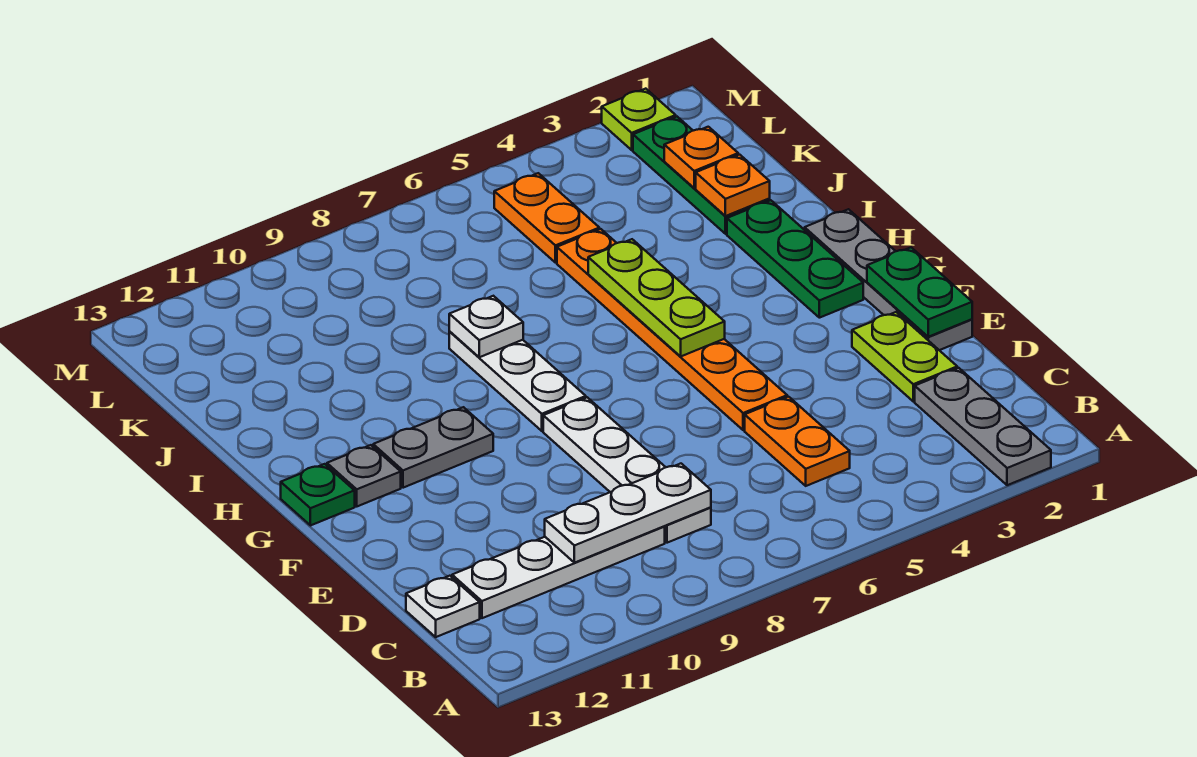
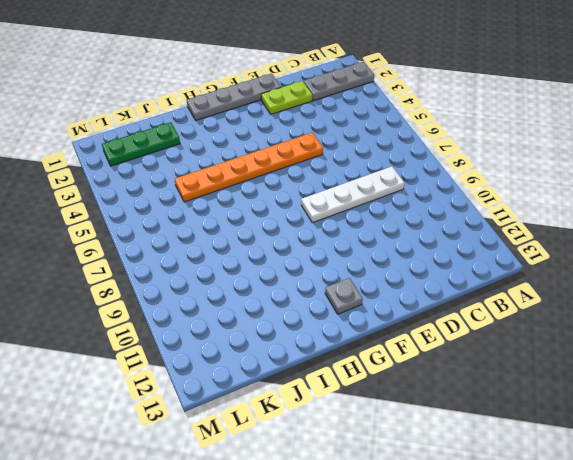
none -> orange plate C5:D5 level 1
none -> white plate C9:C12 level 1
none -> white plate C13 level 1

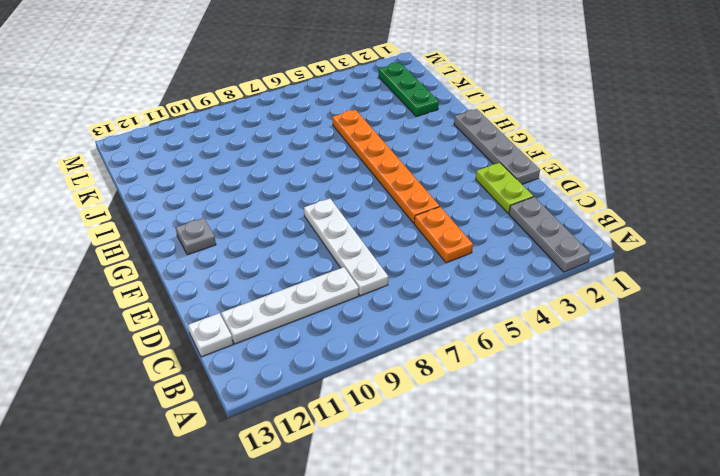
none -> green plate G2:I2 level 1
none -> white plate G8:I8 level 1
none -> grey plate G10:G11 level 1

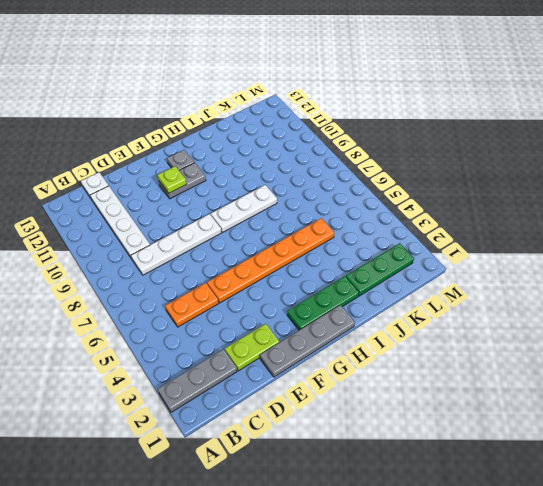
grey plate F11:G11 level 1 -> grey plate G10:G11 level 1
lime plate F11 level 2 -> lime plate M2 level 1
none -> green plate G13 level 1
none -> orange plate K5:L5 level 1
none -> white plate C8:C10 level 2

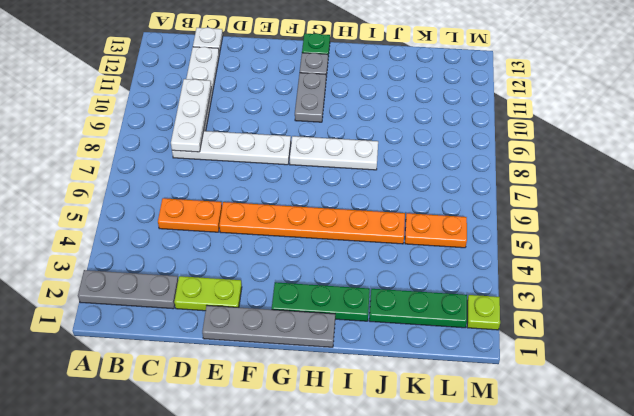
none -> green plate E1:F1 level 2
none -> lime plate G5:I5 level 2
none -> white plate I8 level 2

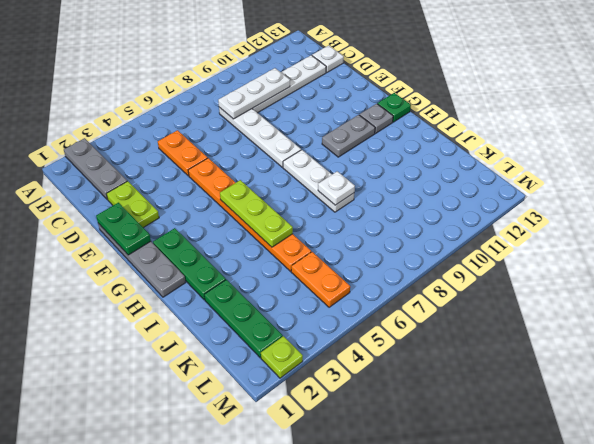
none -> orange plate J2 level 2
none -> orange plate K2 level 2

